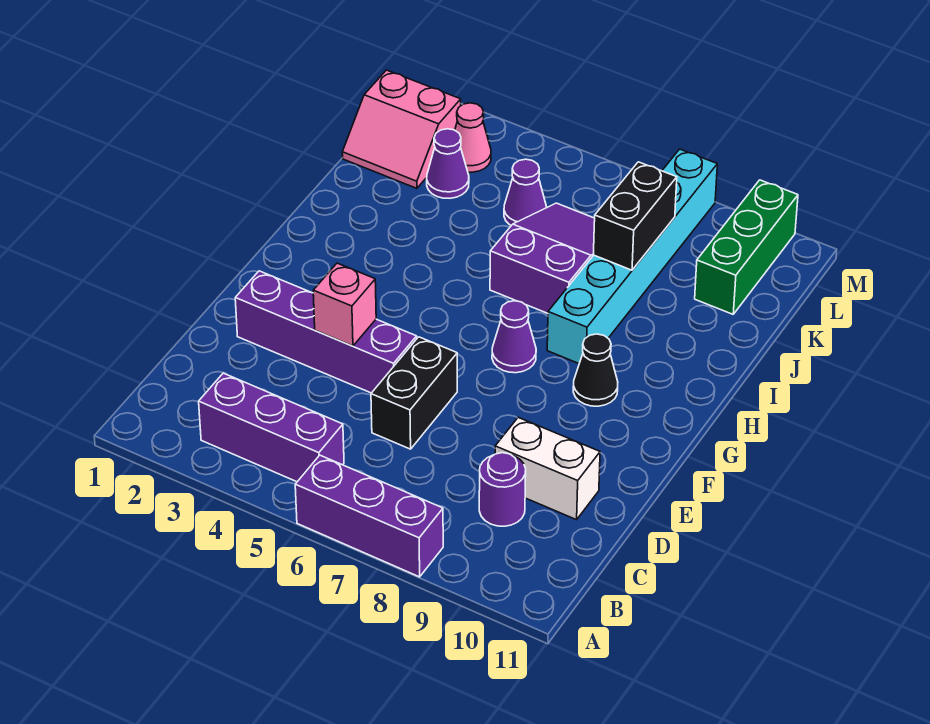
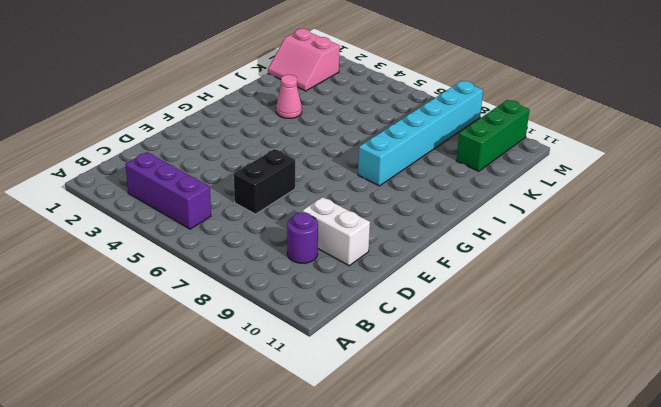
pink cone I3 level 1 -> pink cone L3 level 1
none -> purple brick A6:A8 level 1
none -> purple brick E2:E5 level 1
none -> purple cone G7 level 1

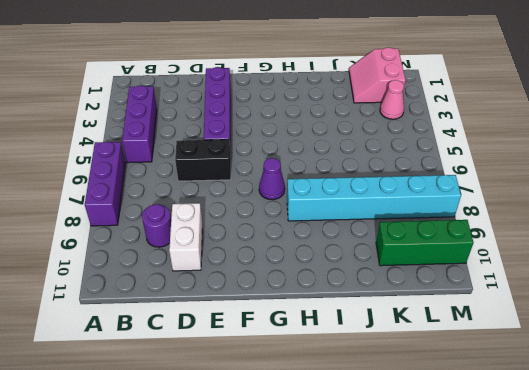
none -> black cone G9 level 1
none -> purple slope I6:K7 level 1 top I
none -> purple cone K3 level 1

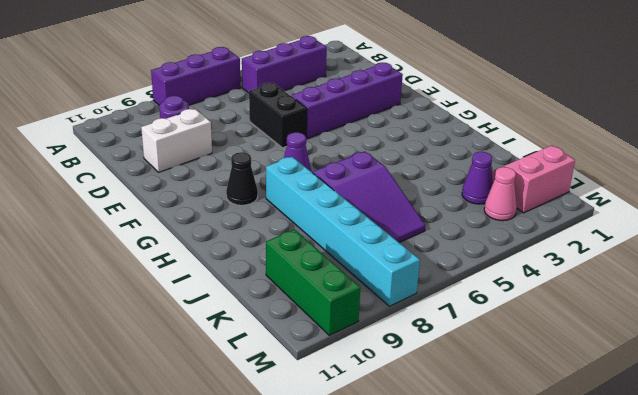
none -> purple cone K5 level 1
none -> pink brick E4 level 2
none -> black brick J8:K8 level 2

